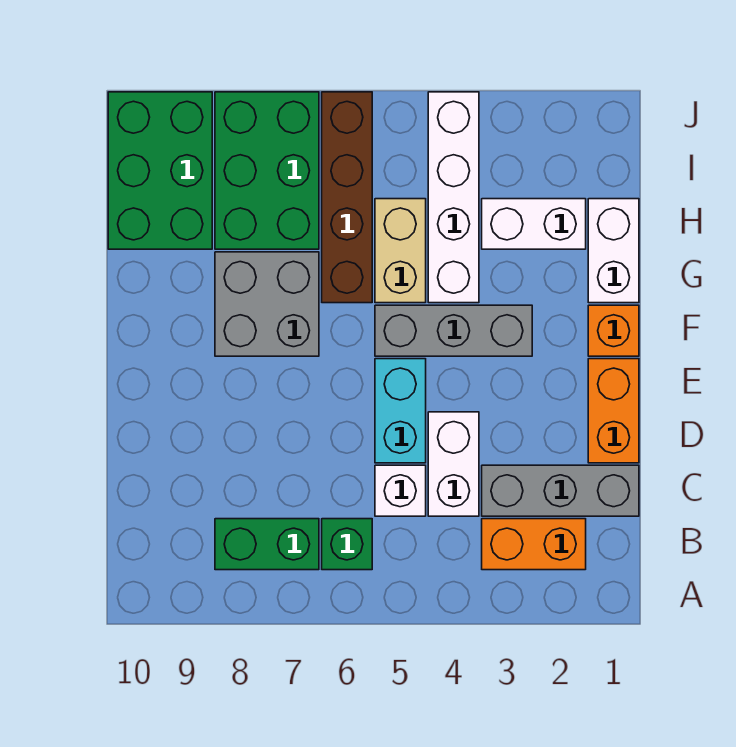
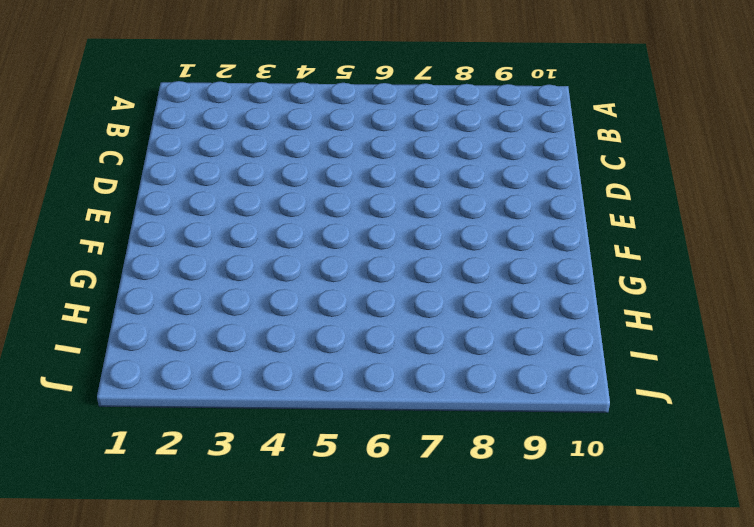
none -> orange brick B2:B3 level 1
none -> green brick B6 level 1
none -> green brick B7:B8 level 1

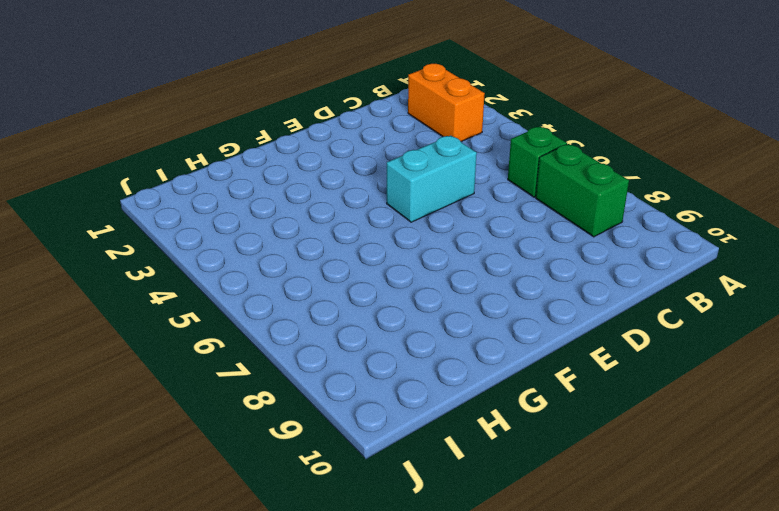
none -> grey brick C1:C3 level 1
none -> white brick C4:D4 level 1
none -> white brick C5 level 1

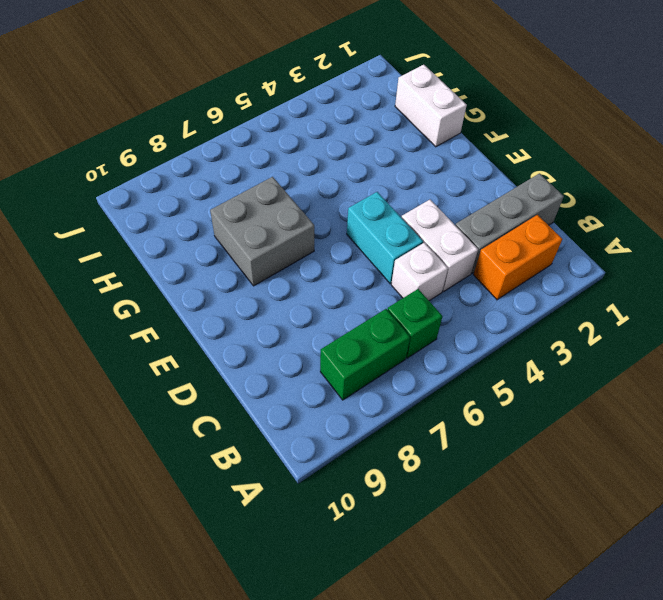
none -> orange brick D1:E1 level 1
none -> orange brick F1 level 1
none -> grey brick F3:F5 level 1

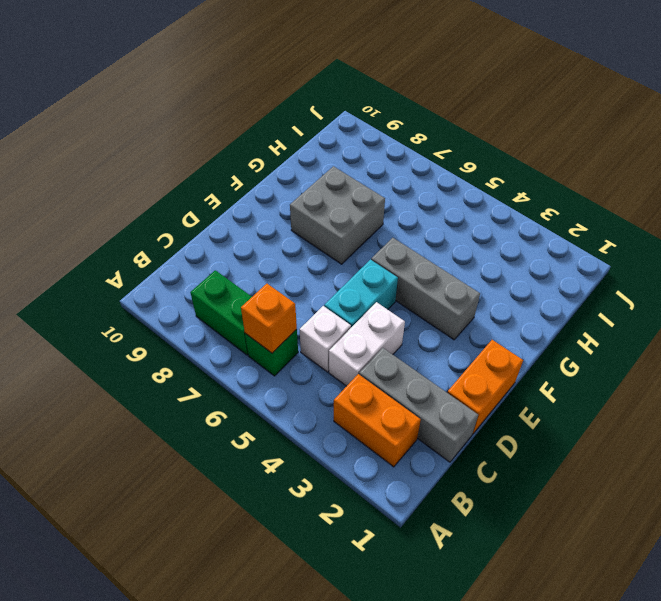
orange brick B6 level 2 -> orange brick F1 level 1
none -> white brick G1:H1 level 1
none -> white brick G4:J4 level 1
none -> tan brick G5:H5 level 1

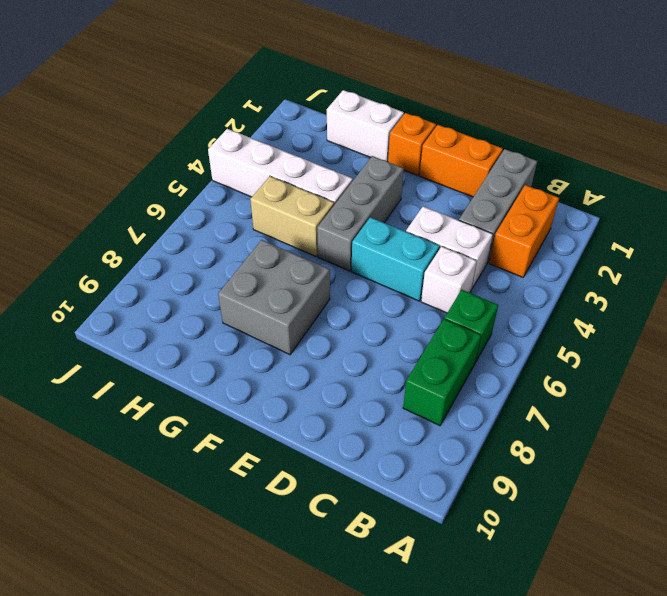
none -> brown brick G6:J6 level 1
none -> white brick H2:H3 level 1
none -> green brick H7:J8 level 1

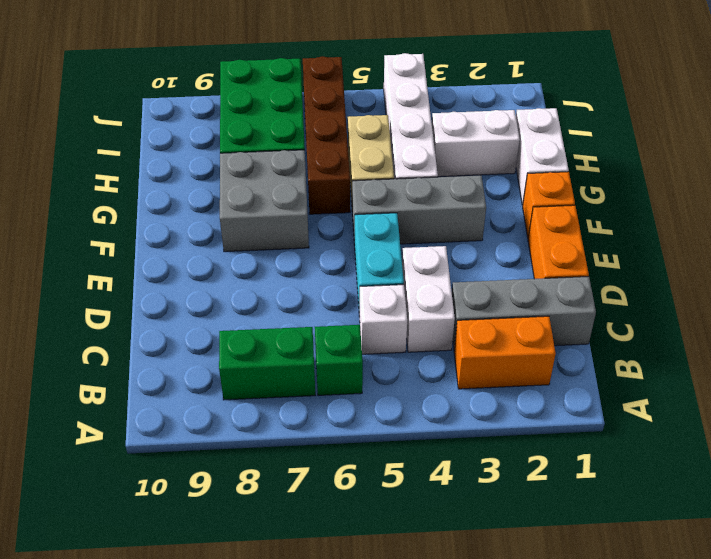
none -> green brick H9:J10 level 1

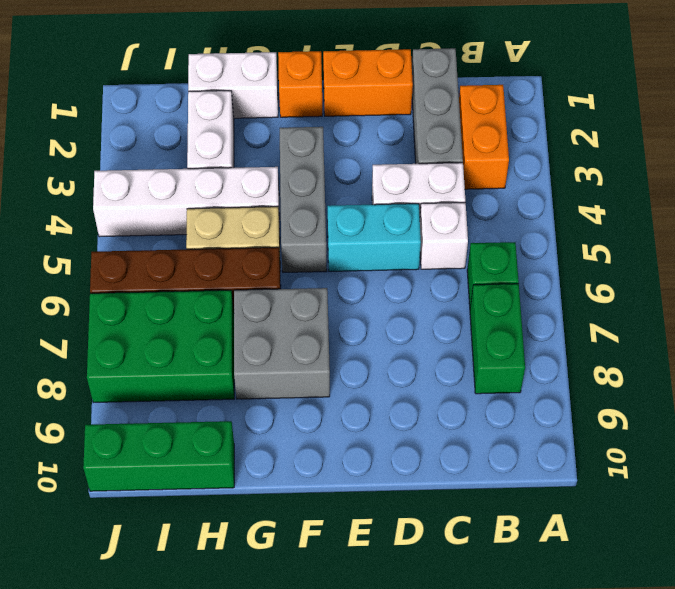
green brick H10:J10 level 1 -> green brick H9:J10 level 1

